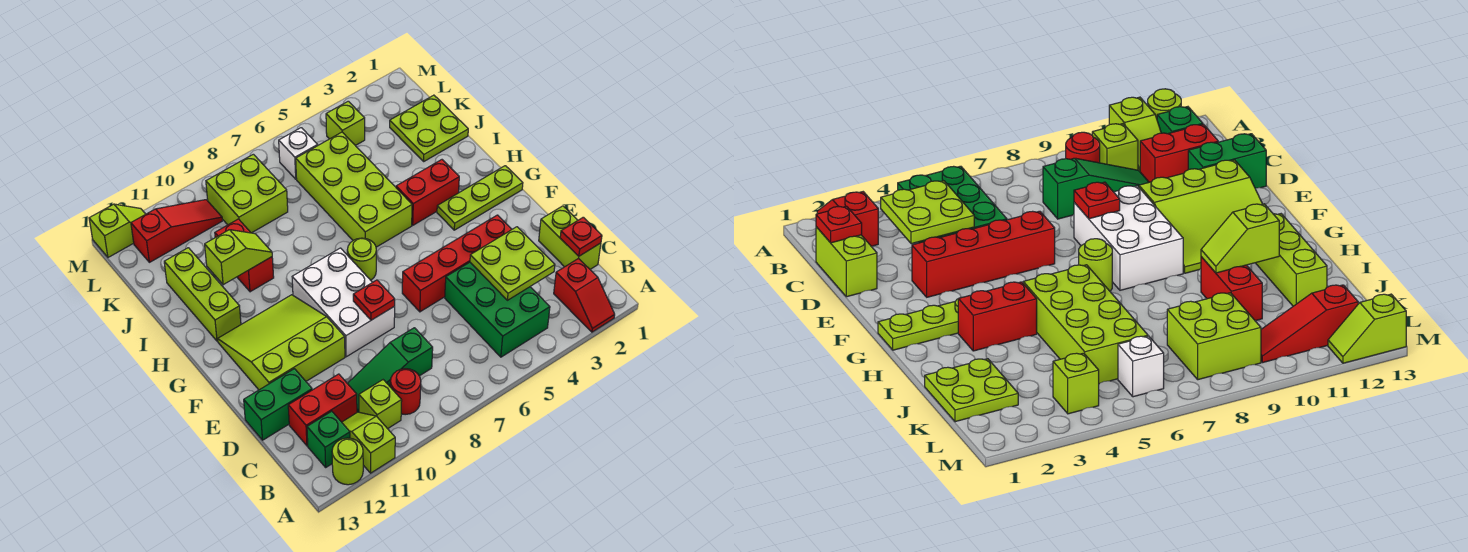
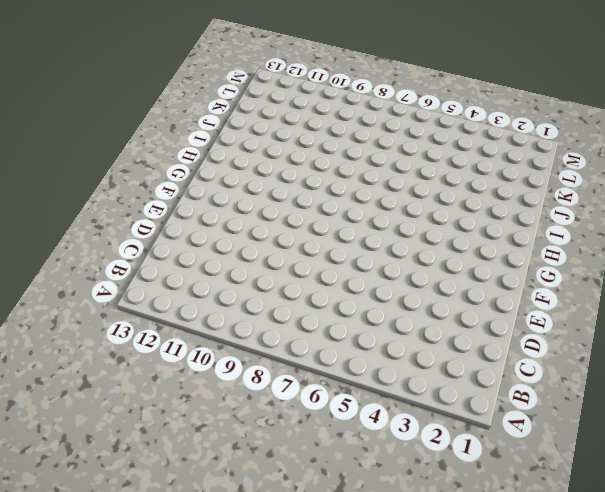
none -> red slope A2:B2 level 1 top B
none -> lime slope A11:B11 level 1 top A
none -> lime round brick A12 level 1
none -> green brick B4:D5 level 1

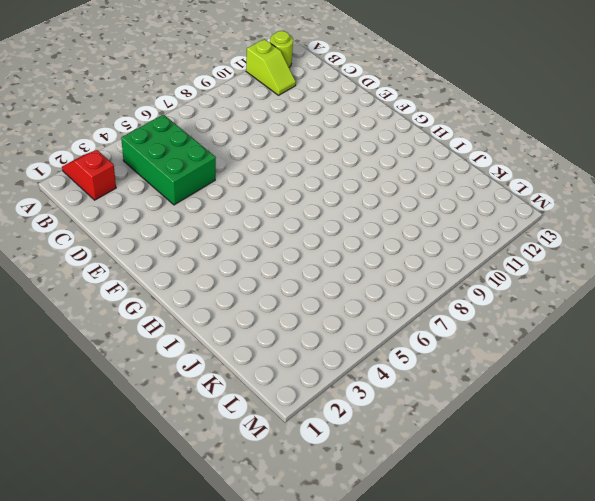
none -> red round brick B9 level 1
none -> lime brick B10 level 1
none -> green brick B12 level 1
none -> lime brick C1:D1 level 1

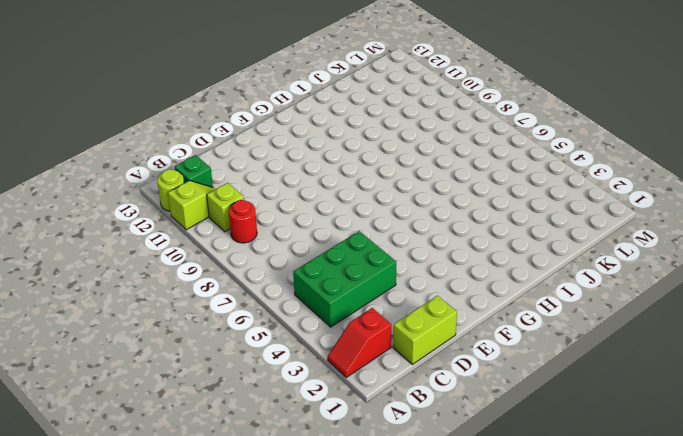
none -> green slope C8:C10 level 1 top 8
none -> red brick C11:C12 level 1
none -> green brick D12:D13 level 1
none -> red brick E3:E6 level 1

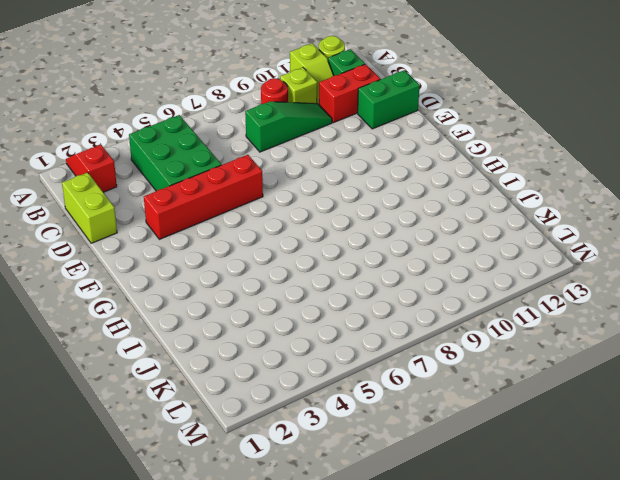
none -> white brick E8:G9 level 1
none -> lime slope E10:G12 level 1 top E
none -> lime plate G1:G3 level 1
none -> lime round brick G7 level 1

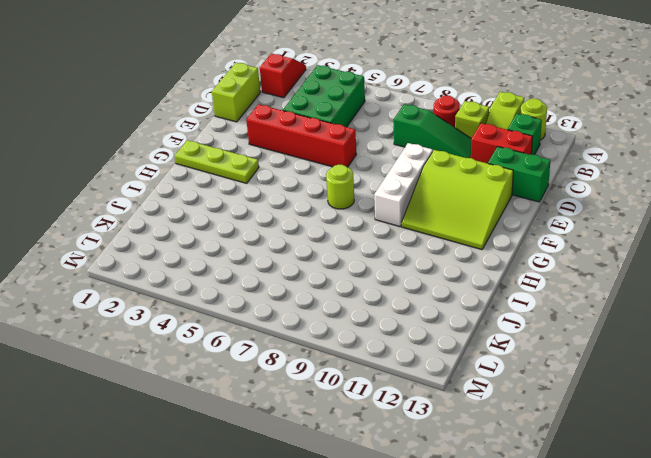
white brick E9:G9 level 1 -> white brick E8:G9 level 1
none -> red brick H3:H4 level 1
none -> lime brick H5:K6 level 1
none -> lime brick H12:J12 level 1
none -> red brick I10:J10 level 1

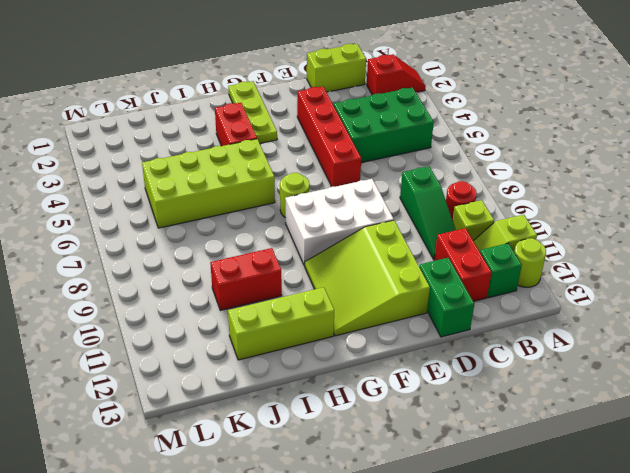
none -> lime plate J1:K2 level 1
none -> lime brick K8:L9 level 1
none -> lime brick L4 level 1
none -> white brick L6 level 1

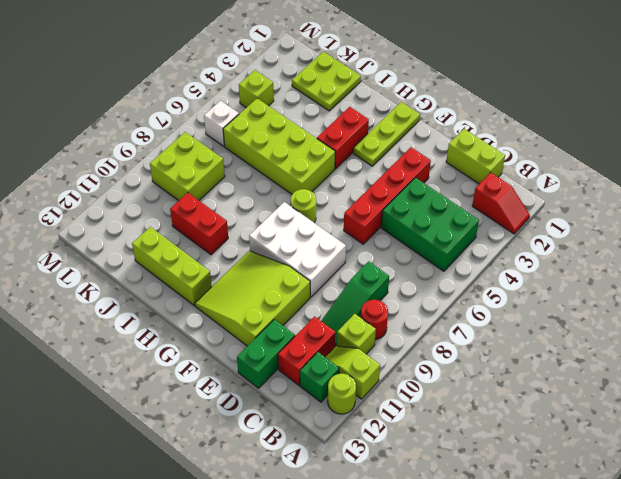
none -> red slope L10:L12 level 1 top 12
none -> lime slope M12:M13 level 1 top 13
none -> red plate C1 level 2
none -> lime plate C3:D4 level 2

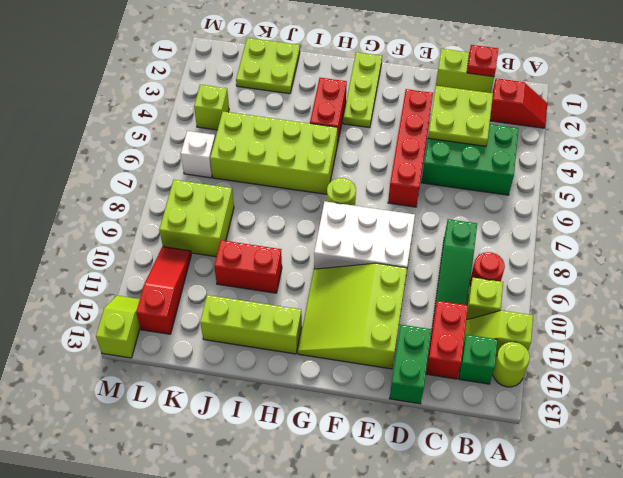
none -> red plate E8 level 2
none -> lime slope I10:I11 level 2 top 11

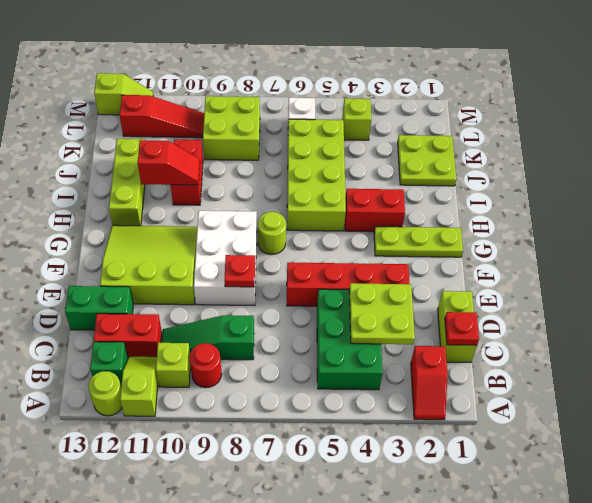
red slope I10:I11 level 2 top 11 -> lime slope I10:I11 level 2 top 11

